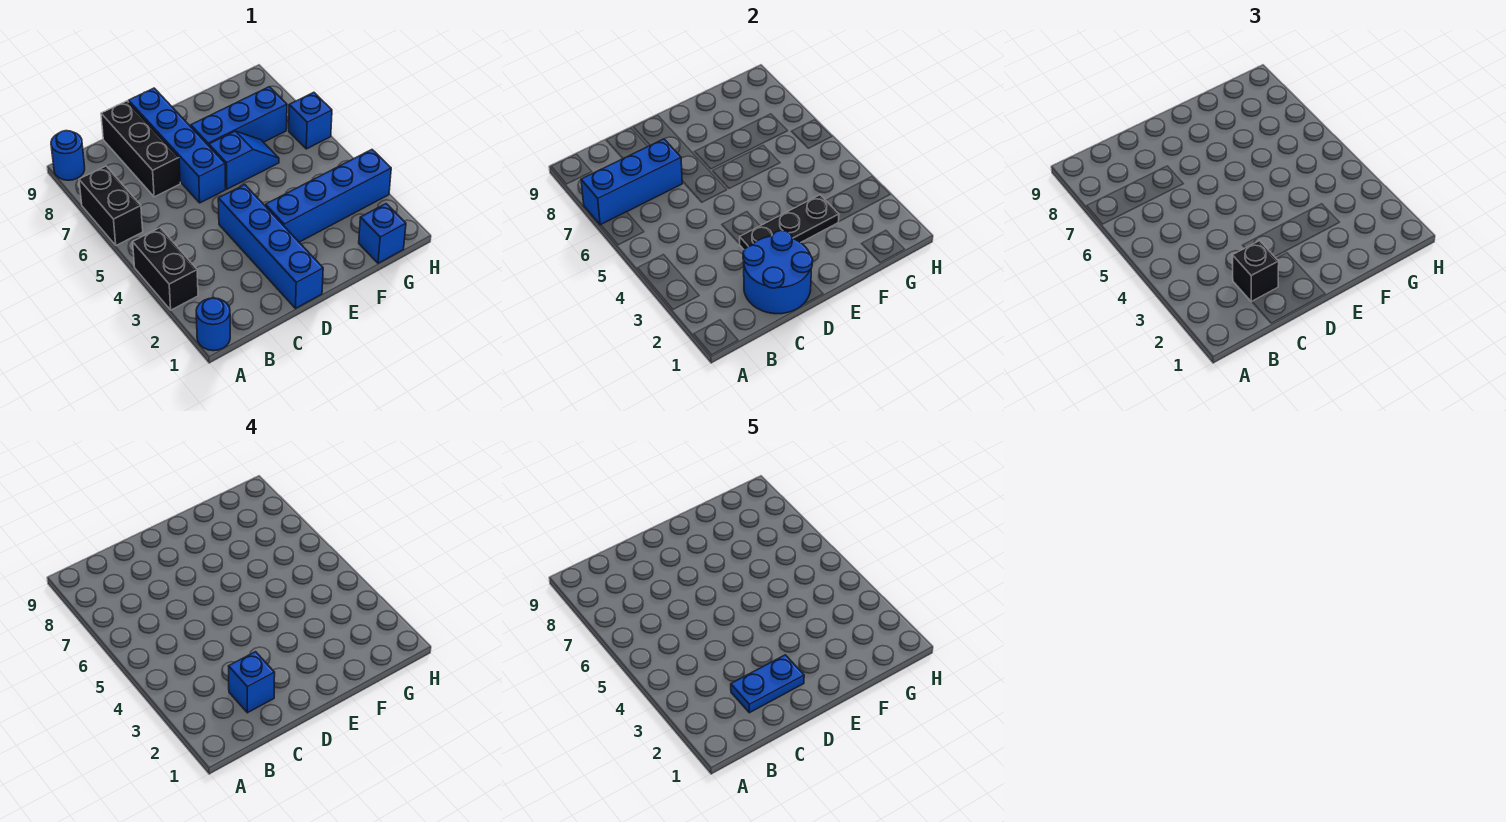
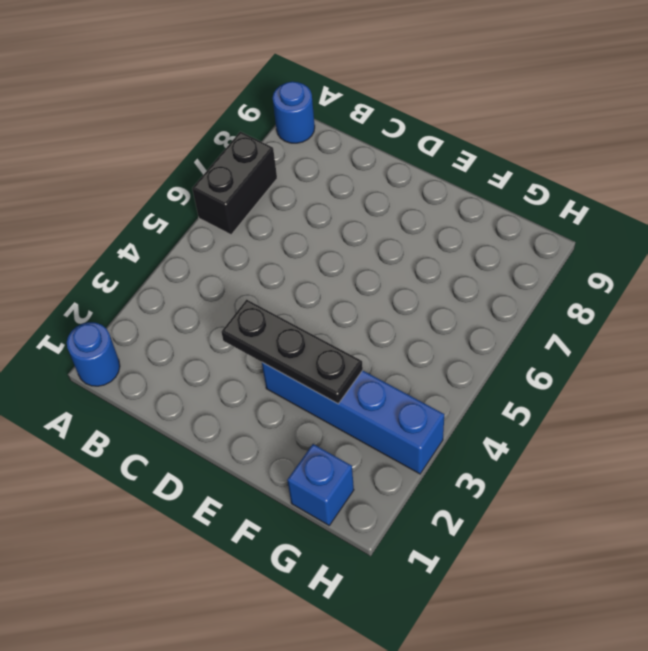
none -> black brick A3:A4 level 1
none -> black brick C7:C9 level 1
none -> blue brick D1:D4 level 1

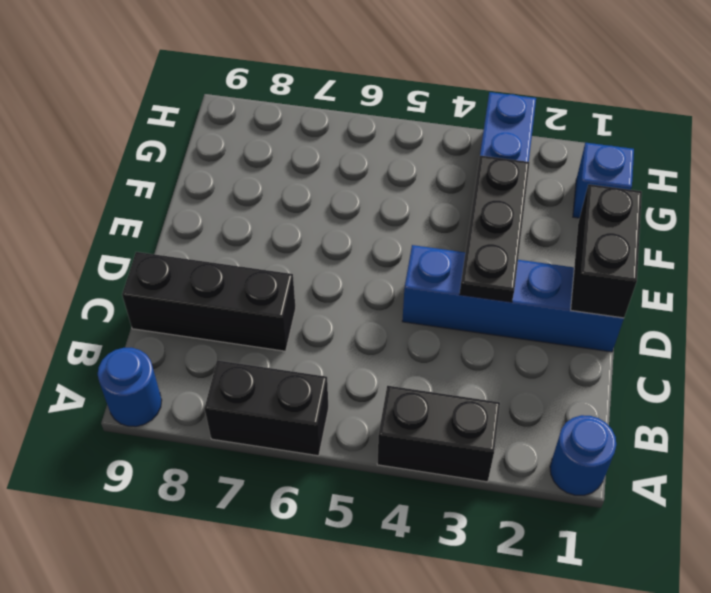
black brick D1:E1 level 2 -> blue round brick C1:D2 level 2
none -> blue brick D6:D9 level 1
none -> blue slope E6:F6 level 1 top E
none -> blue brick E7:G7 level 1

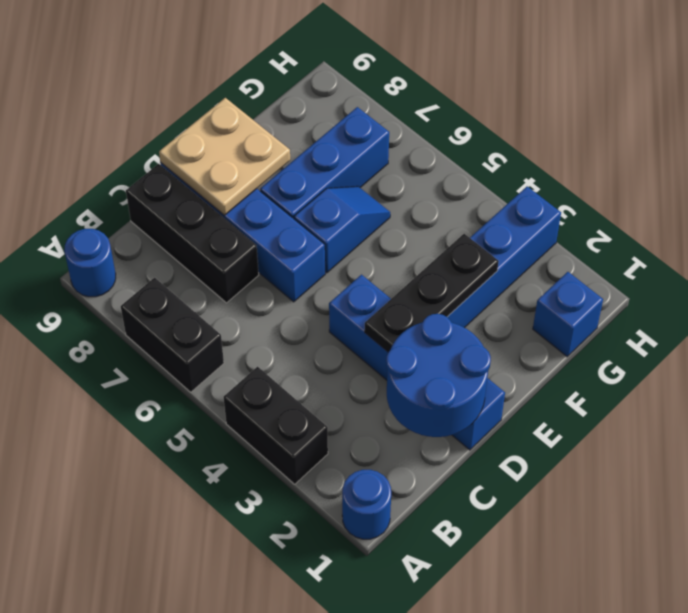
tan plate D8:E9 level 2 -> none
none -> blue brick H6 level 1
none -> blue brick A7:C7 level 2
none -> black brick C2 level 3

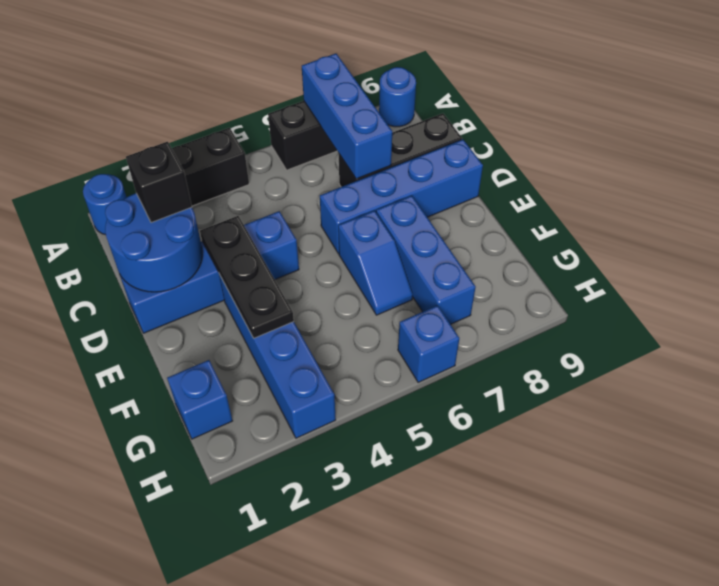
none -> blue brick C2 level 4
none -> blue plate C2:D2 level 5

